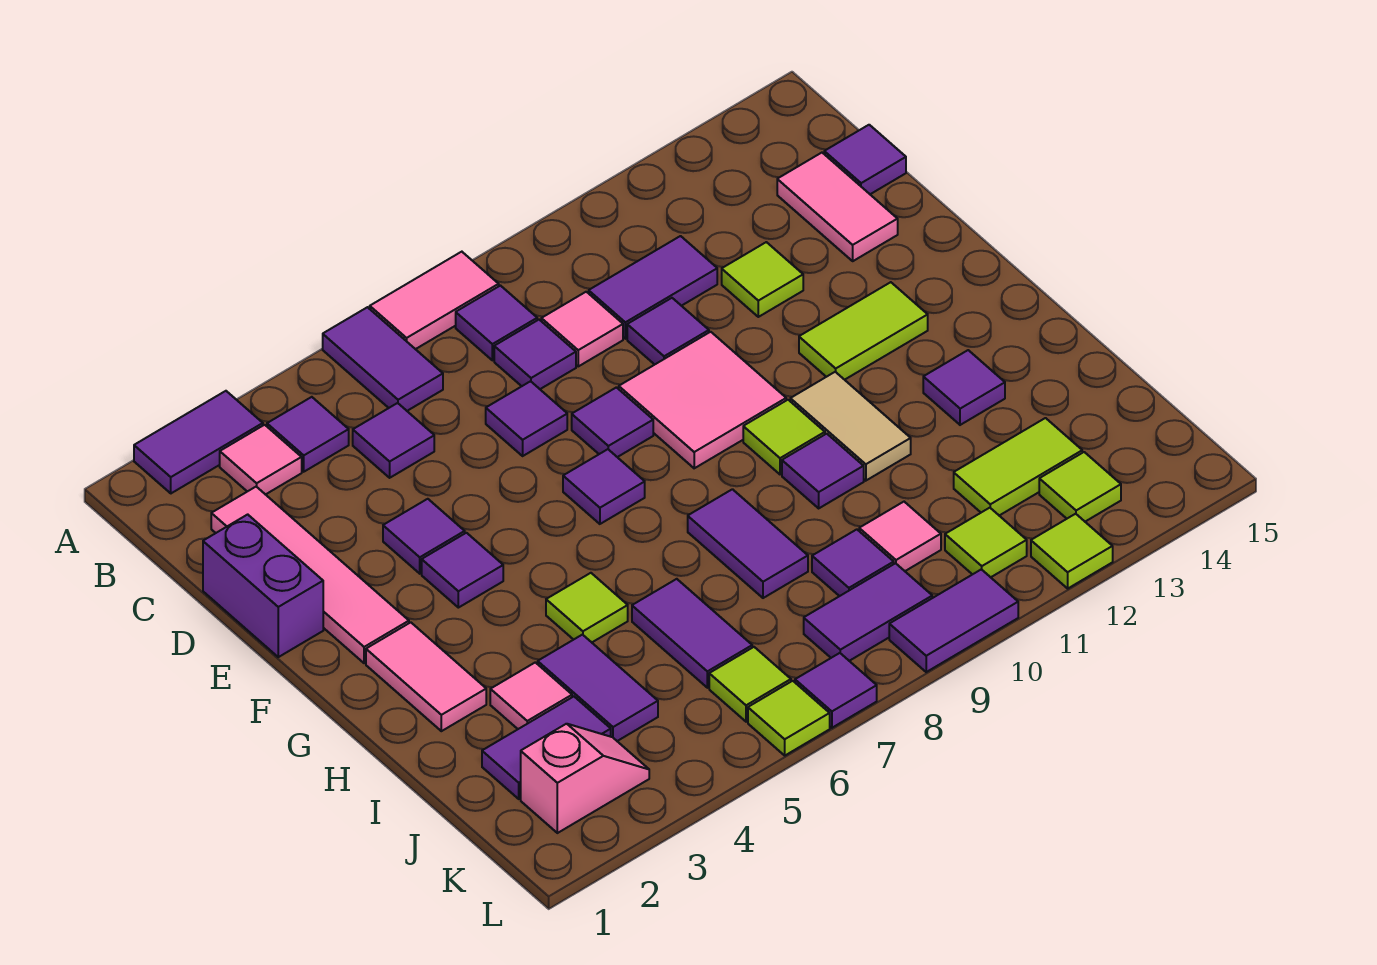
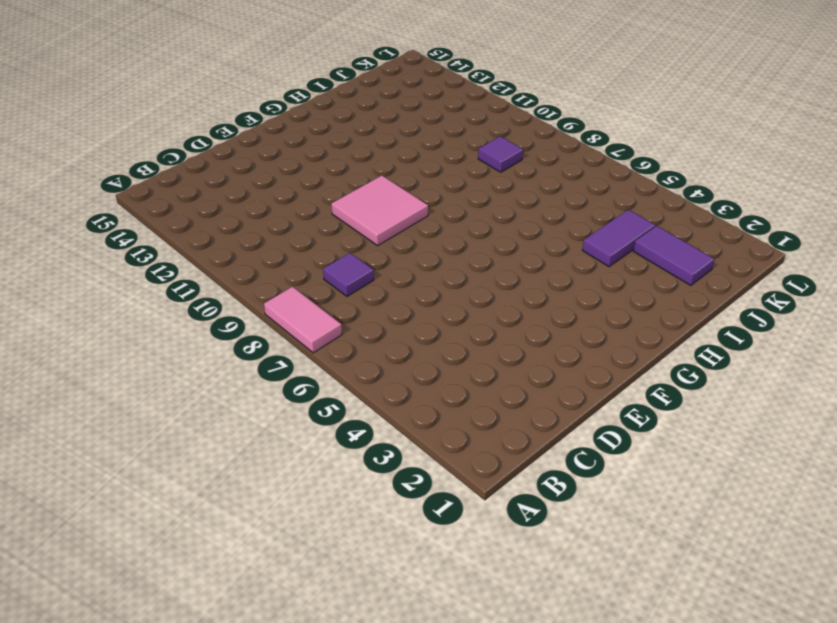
none -> purple tile A2:A3 level 1
none -> purple tile A6:B6 level 1
none -> pink tile B3 level 1
none -> purple tile B4 level 1

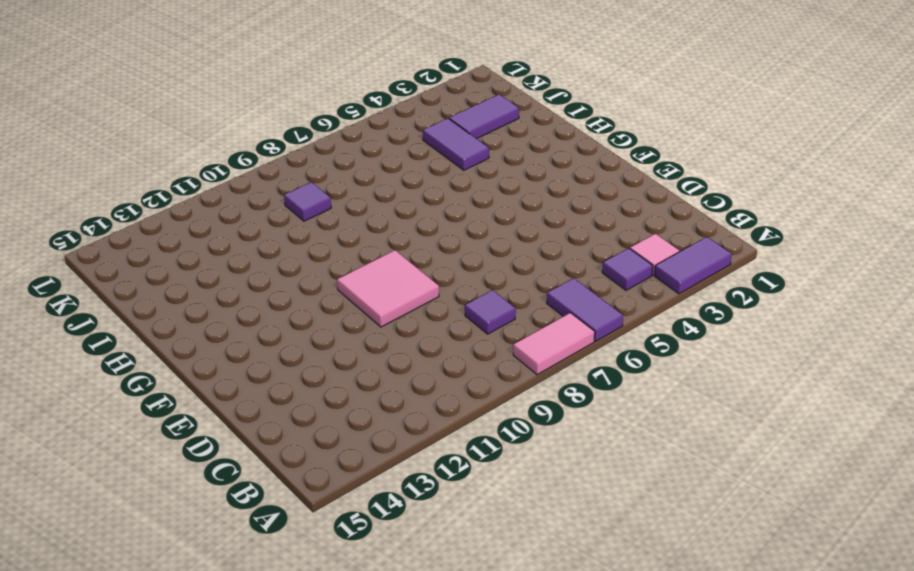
none -> purple tile B8 level 1
none -> pink tile C2:F2 level 1
none -> purple tile C5 level 1
none -> pink tile C9 level 1

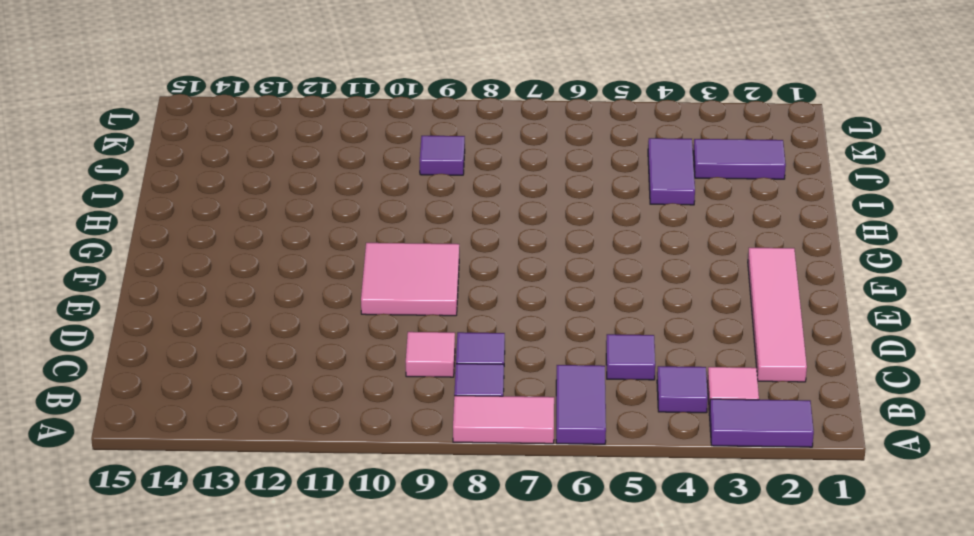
none -> purple tile C10:C11 level 1
none -> pink tile C14:D14 level 1
none -> purple tile C15 level 1
none -> purple brick D1:E1 level 1

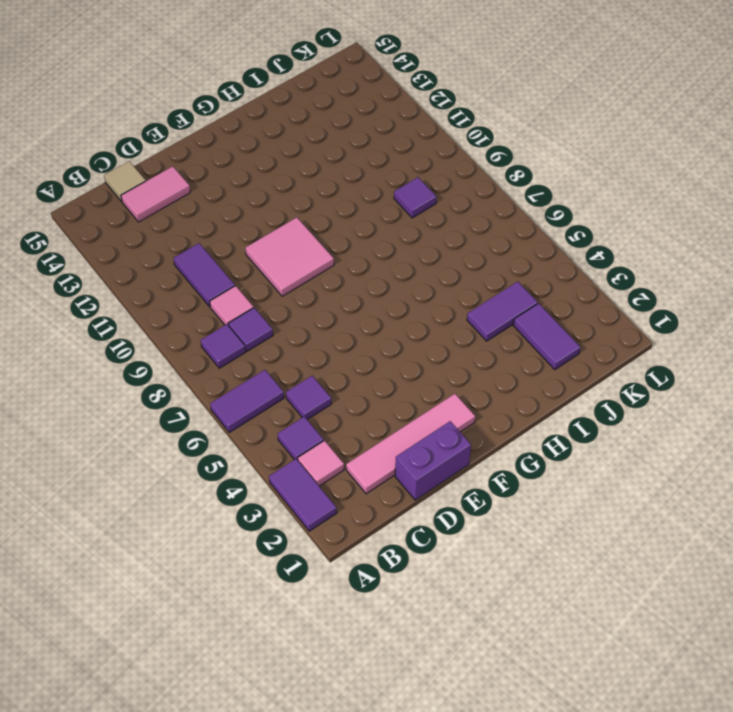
tan tile C15 level 1 -> purple tile C15 level 1
none -> pink tile A7:A8 level 1
none -> purple tile D7 level 1
none -> purple tile D10 level 1
none -> lime tile D12 level 1

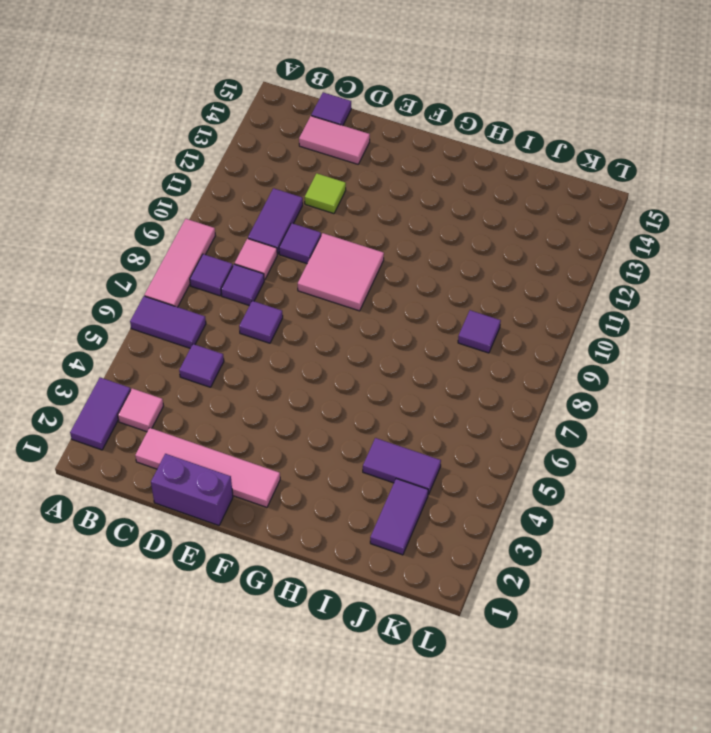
pink tile A7:A9 level 1 -> pink tile A7:A8 level 1
none -> purple tile B4 level 1
none -> purple tile E4 level 1
none -> purple tile E8 level 1
none -> purple tile F4 level 1

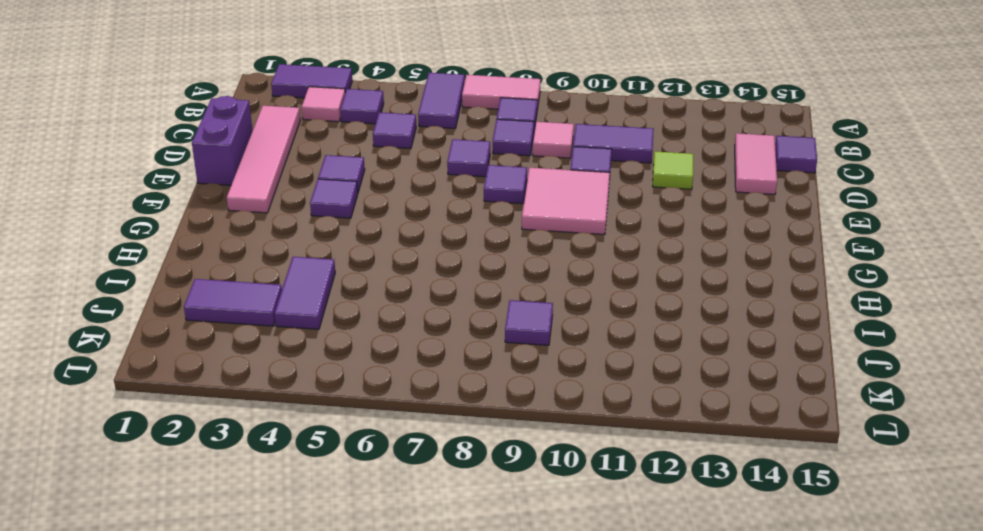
none -> purple tile F7 level 1
none -> lime tile F12:F13 level 1
none -> pink tile G2:H2 level 1
none -> lime tile G10 level 1

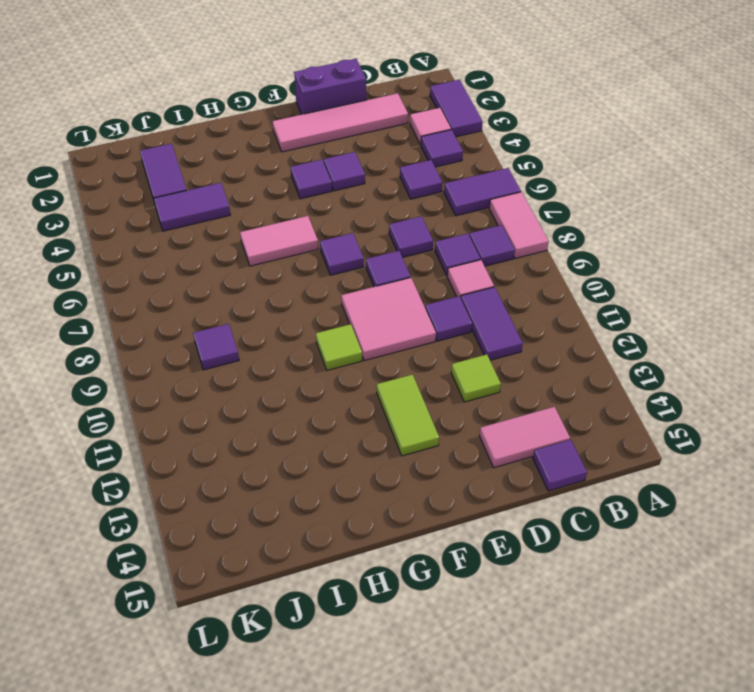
pink tile G6:H6 level 1 -> pink tile G2:H2 level 1
none -> tan tile G11:H11 level 1
none -> lime tile H5 level 1
none -> purple tile H8:I8 level 1
none -> purple tile H10 level 1

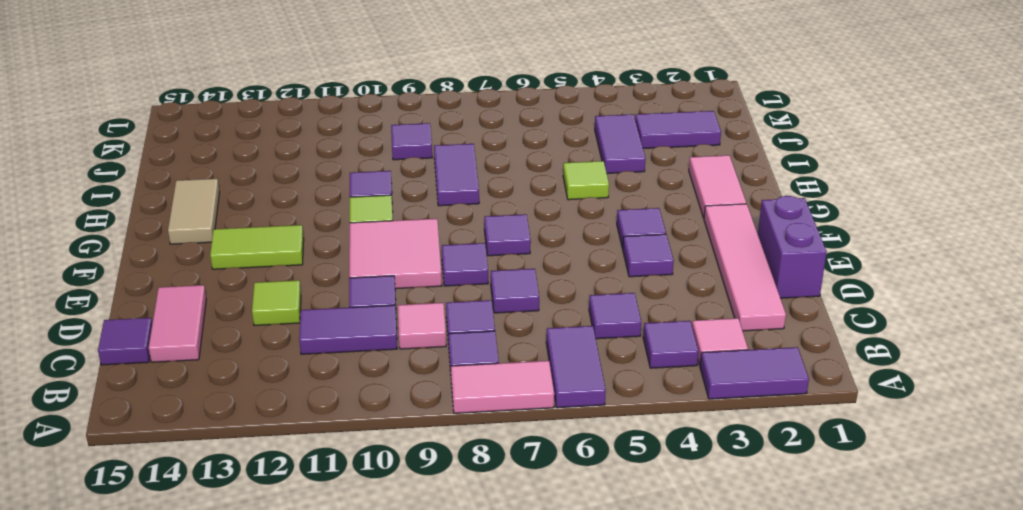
tan tile G14:H14 level 1 -> tan tile G11:H11 level 1
none -> purple tile H13 level 1
none -> pink tile I3 level 1
none -> purple tile I6:J6 level 1
none -> pink tile J10 level 1

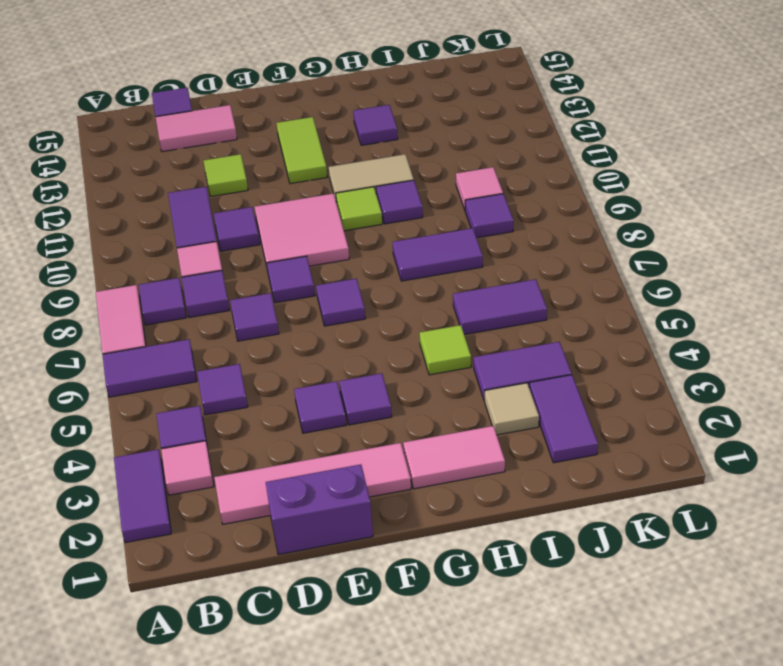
tan tile I3 level 1 -> pink tile I3 level 1
none -> lime tile J12:J13 level 1
none -> pink slope K2:K3 level 1 top 2
none -> lime tile K6 level 1
none -> purple tile K8:K9 level 1

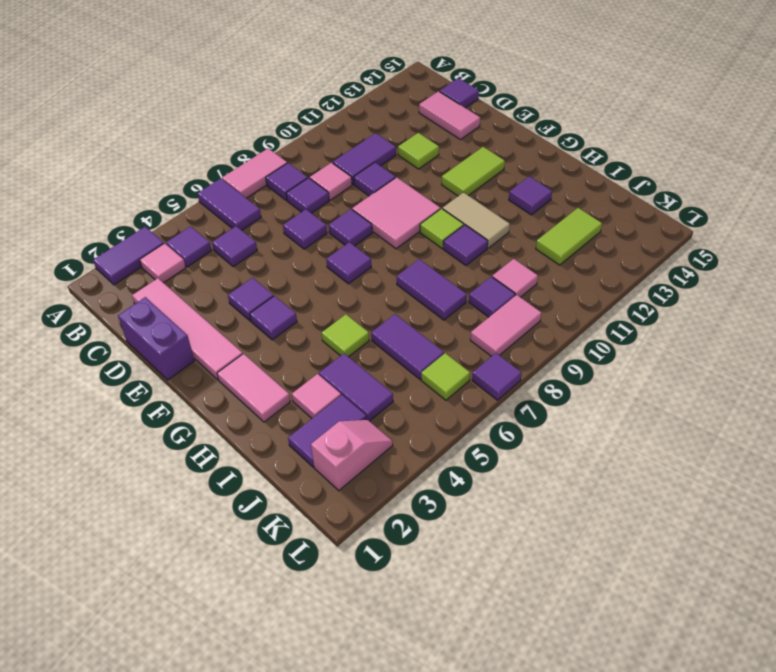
pink tile K8:K9 level 1 -> purple tile K8:K9 level 1
none -> lime tile K11 level 1
none -> lime tile K13 level 1
none -> lime tile L6 level 1
none -> purple tile L9:L10 level 1

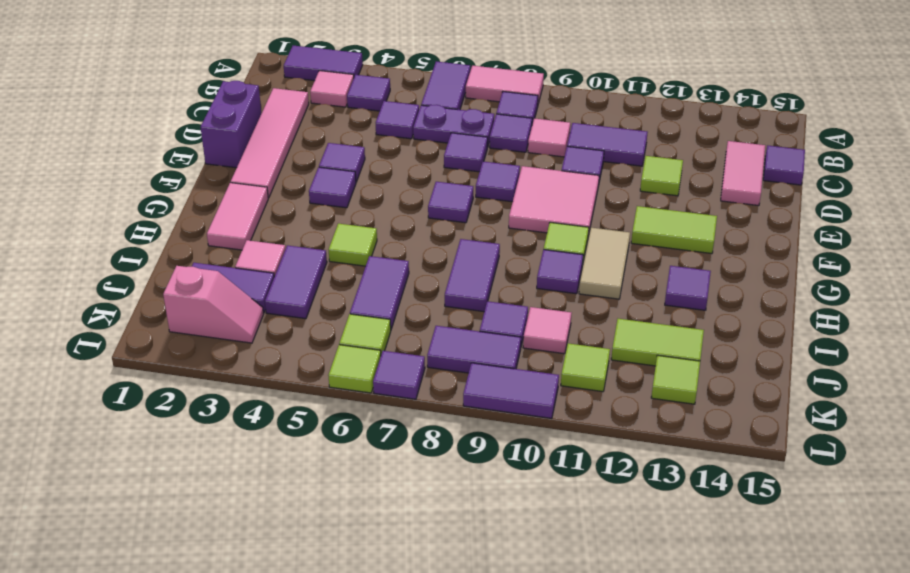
purple plate C6:C7 level 1 -> none
none -> lime tile L12 level 1

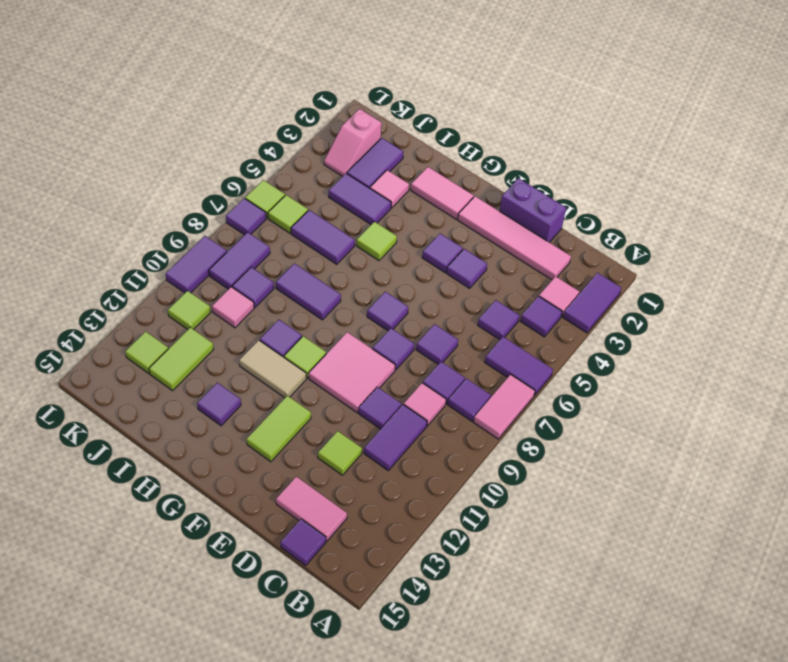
none -> lime tile L12 level 1

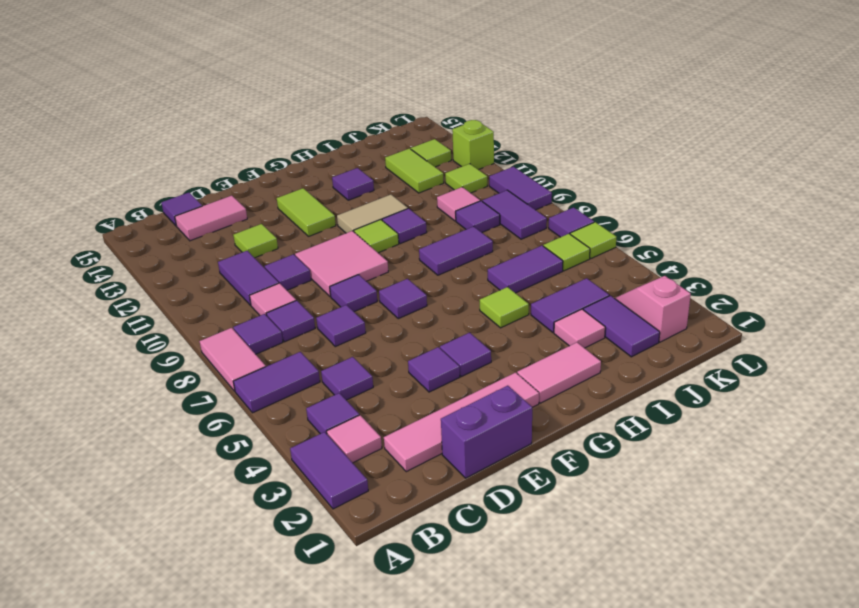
lime brick L12 level 1 -> lime tile L12 level 1

